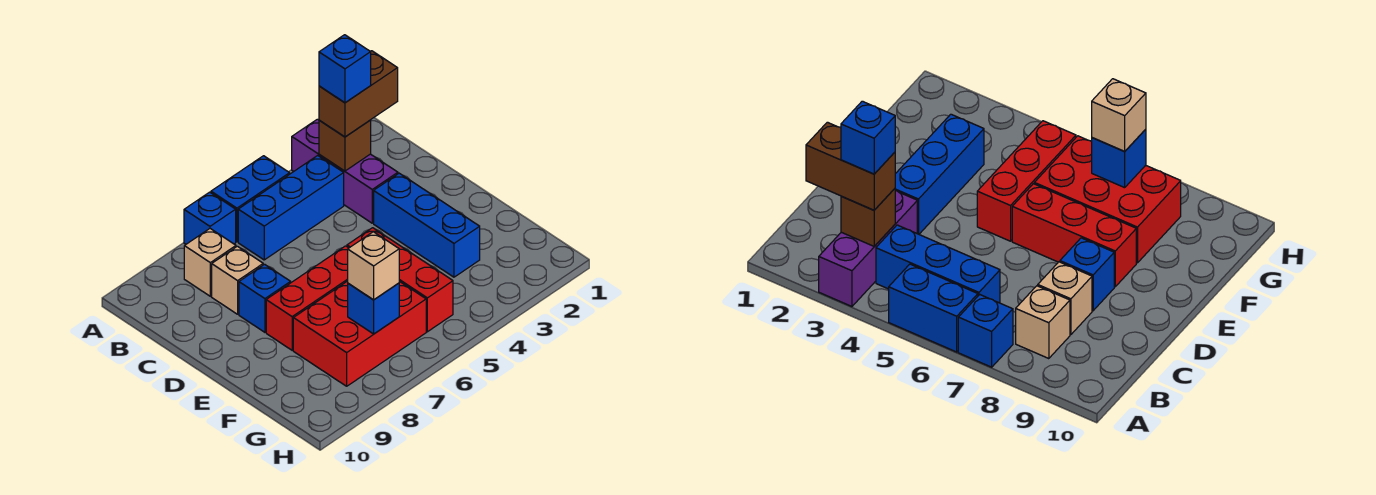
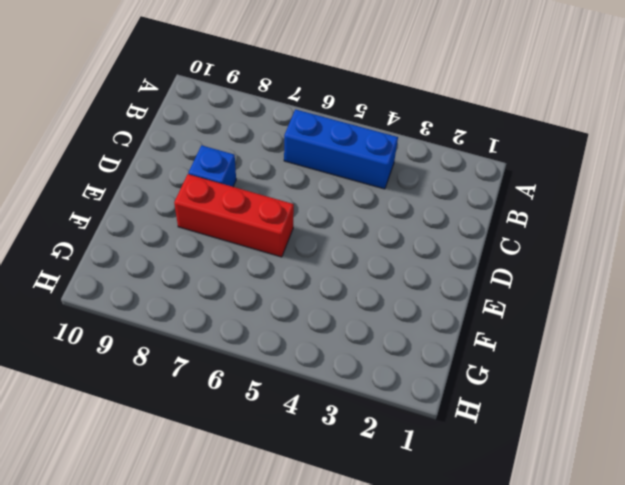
none -> purple brick A3:C3 level 1
none -> blue brick A5:A6 level 1
none -> blue brick A7 level 1

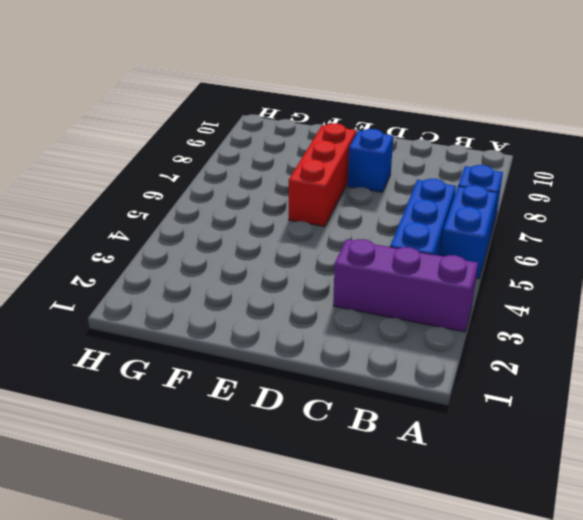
none -> tan brick B8 level 1
none -> tan brick C8 level 1
none -> blue brick D3:F3 level 1

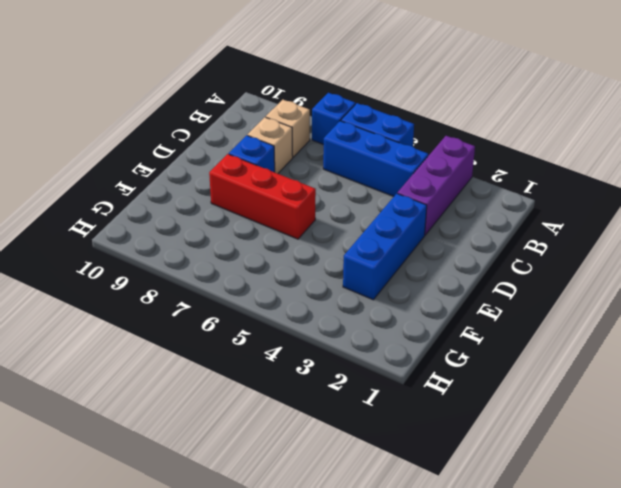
none -> red brick E5:G5 level 1
none -> red brick F6:G8 level 1
none -> brown brick B3 level 2

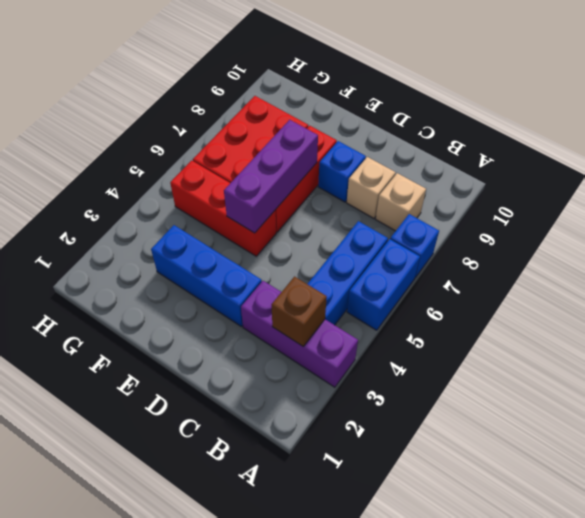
purple brick E5:E7 level 2 -> none
none -> blue brick G7 level 2
none -> brown brick B2:B3 level 3
none -> tan brick G7 level 3

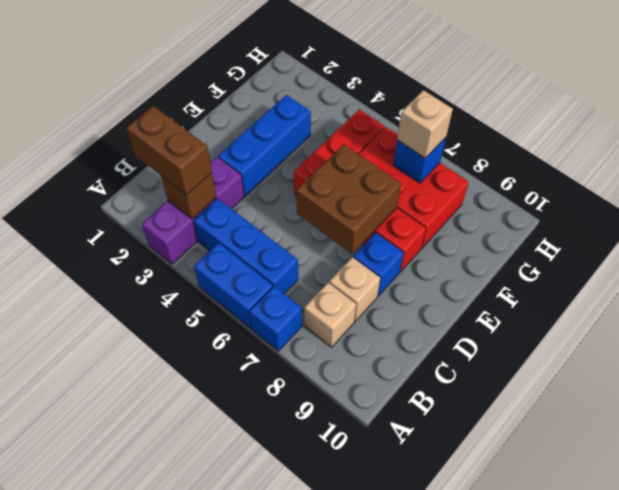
brown brick D6:E7 level 2 -> none
none -> blue brick B3 level 4

